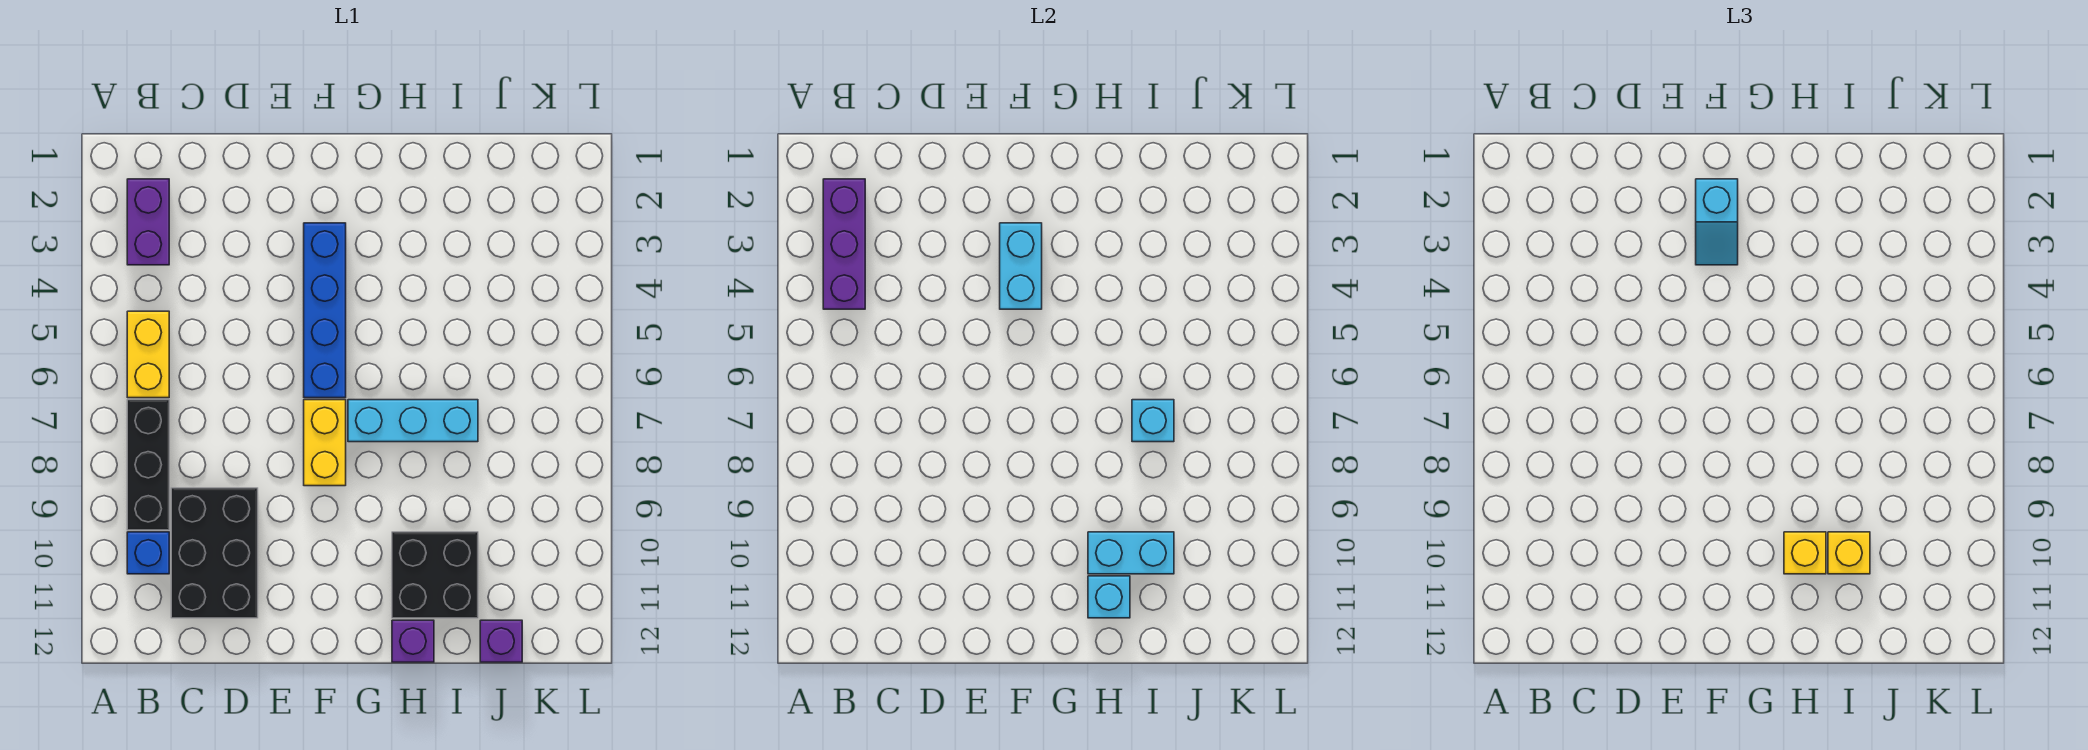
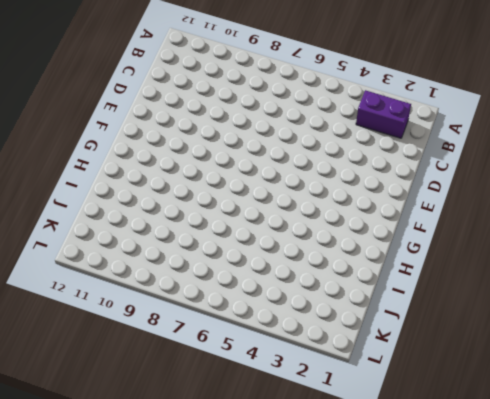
none -> yellow brick B5:B6 level 1
none -> black brick B7:B9 level 1
none -> blue brick B10 level 1

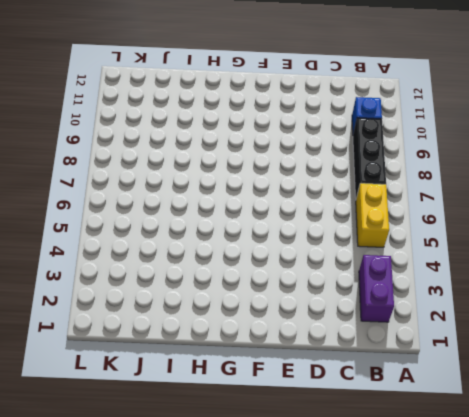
none -> black brick C9:D11 level 1
none -> blue brick F3:F6 level 1
none -> yellow brick F7:F8 level 1

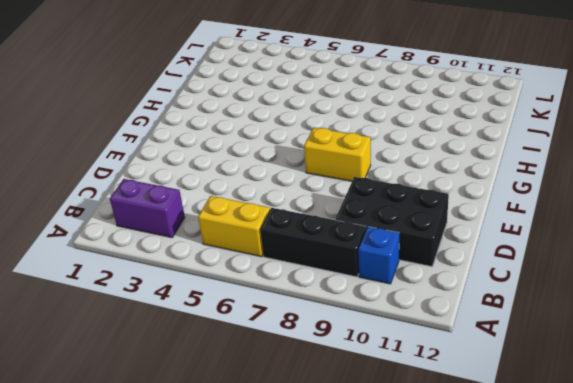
none -> blue brick F3:F6 level 1
none -> cyan brick G7:I7 level 1
none -> black brick H10:I11 level 1

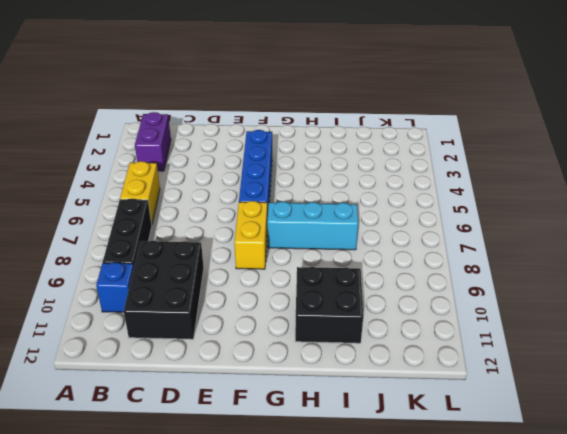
none -> purple brick H12 level 1
none -> purple brick J12 level 1
none -> purple brick B2:B4 level 2

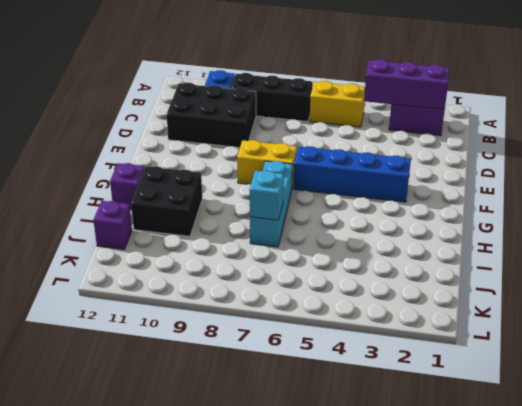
none -> cyan brick F3:F4 level 2
none -> cyan brick H10:I10 level 2
none -> cyan brick H11 level 2

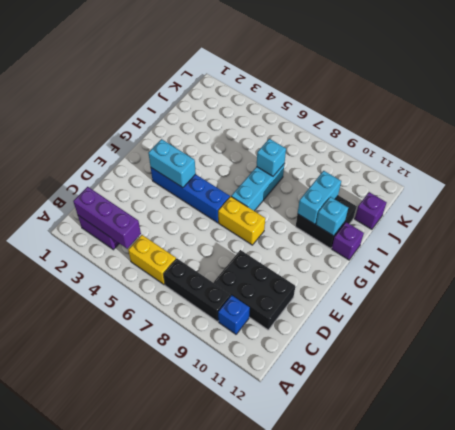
none -> cyan slope F2:F3 level 3 top 2
none -> yellow brick H10 level 3
none -> yellow brick I10 level 3

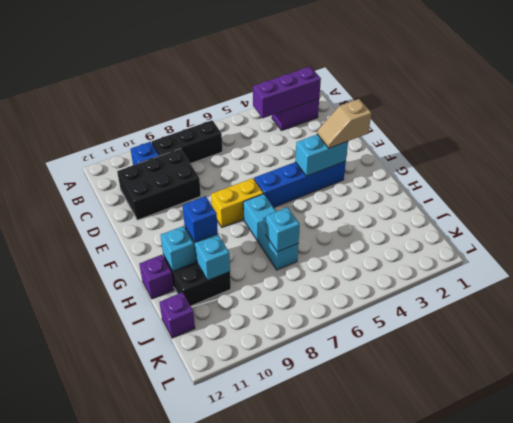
tan slope F2:F3 level 3 top 2 -> cyan slope F2:F3 level 3 top 2
blue brick H10 level 3 -> yellow brick H10 level 3
none -> yellow brick B5:B6 level 1
none -> yellow brick I10 level 3

